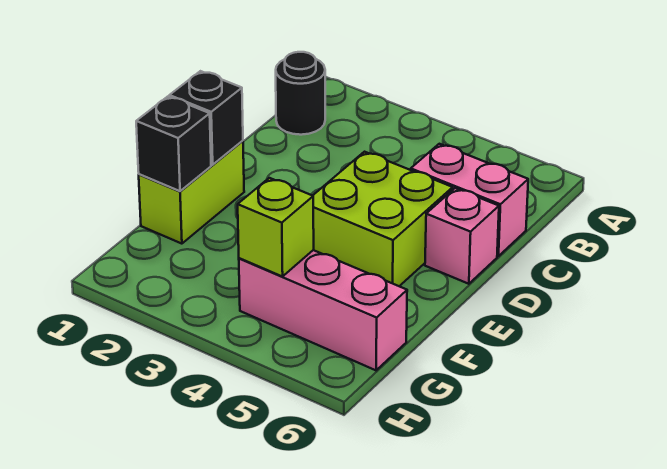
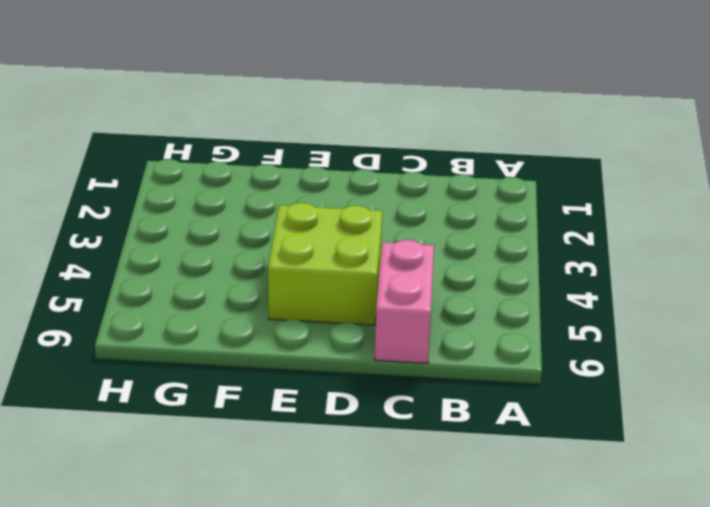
none -> black round brick B1 level 1
none -> pink brick D6 level 1

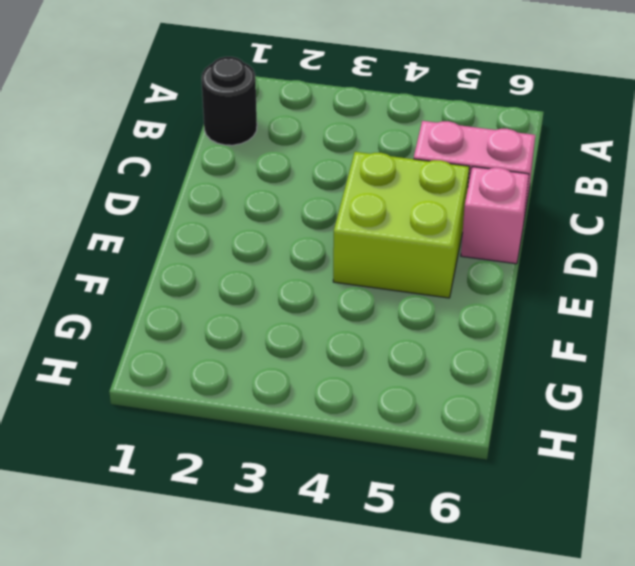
none -> lime brick E1:F1 level 1
none -> pink brick G4:G6 level 1

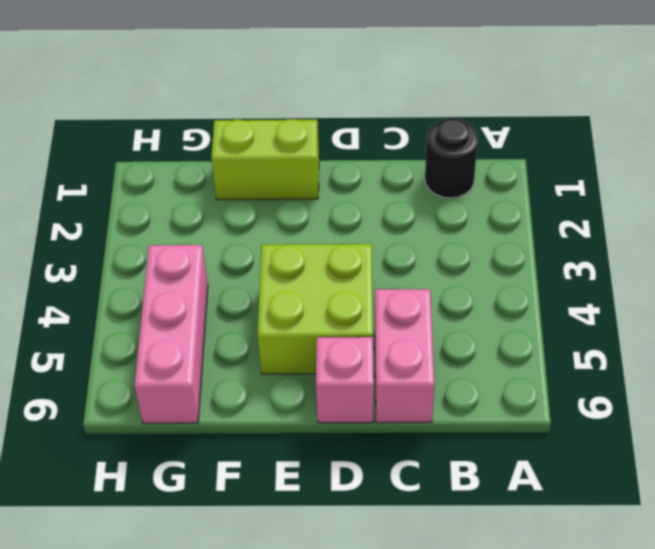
none -> black brick E1 level 2
none -> black brick F1 level 2

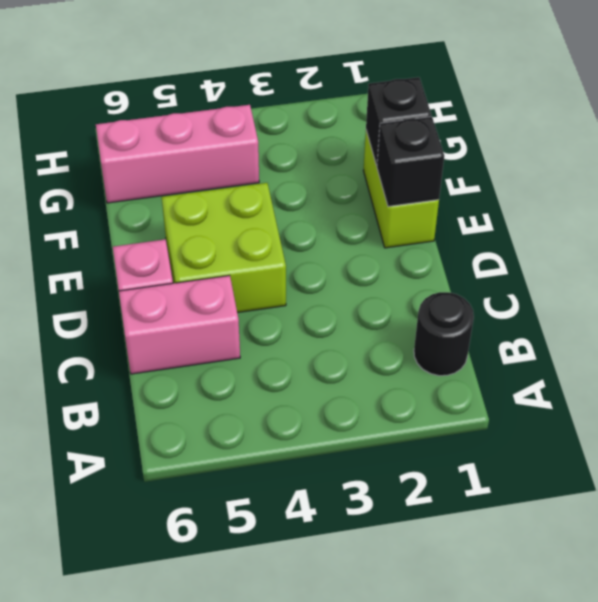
none -> lime brick G4 level 2

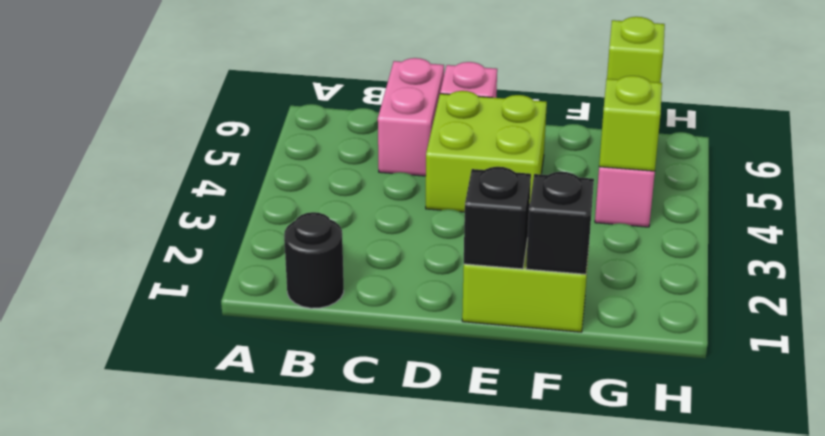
lime brick G6 level 2 -> none

